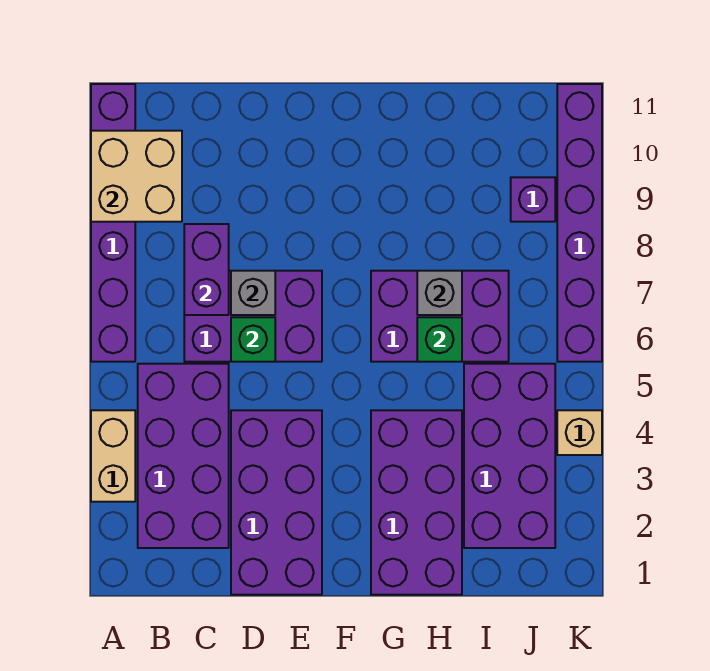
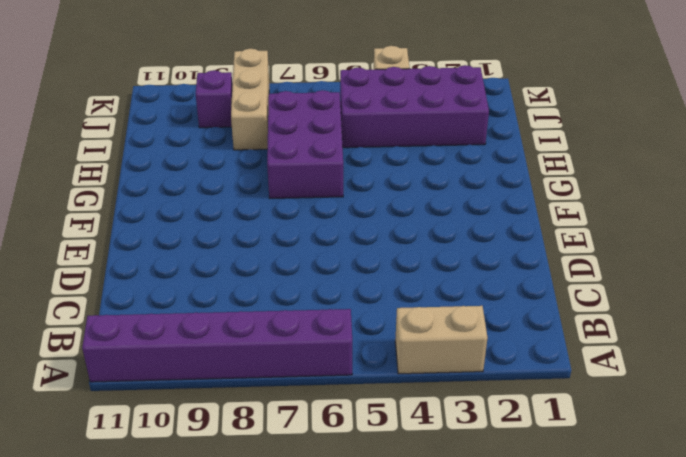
tan brick I8:K8 level 1 -> purple brick K6:K11 level 1
none -> purple brick B2:C5 level 1
none -> purple brick C6:E7 level 1
none -> purple brick D1:E4 level 1

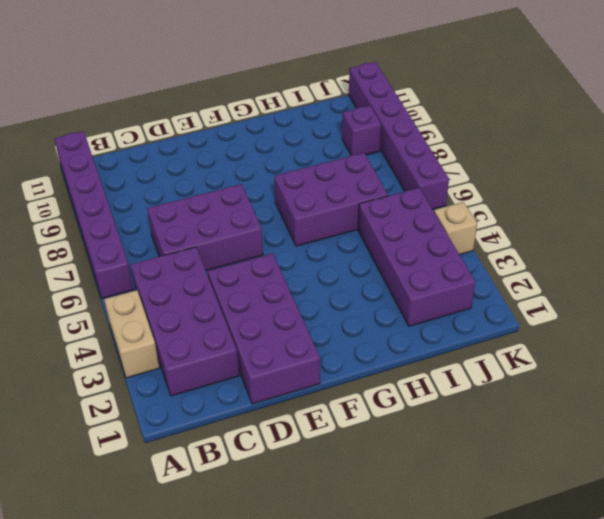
none -> purple brick G1:H4 level 1
none -> tan brick A9:B10 level 2
none -> purple brick C7:C8 level 2

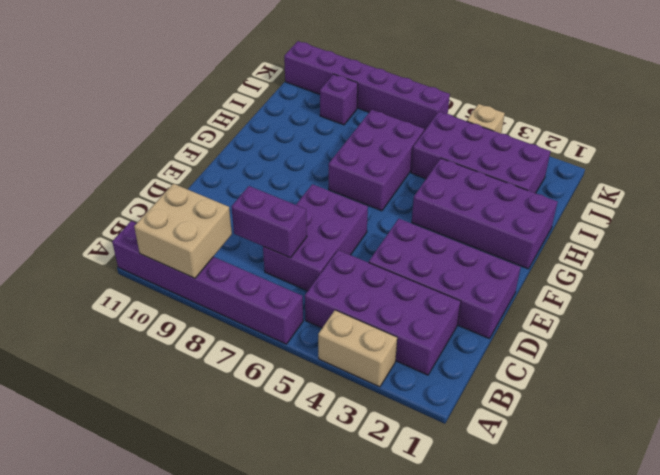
none -> green brick D6 level 2
none -> grey brick D7 level 2
none -> green brick H6 level 2

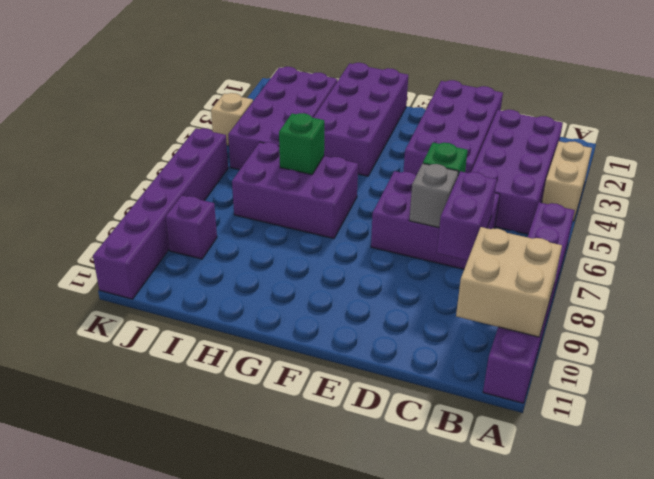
none -> grey brick H7 level 2

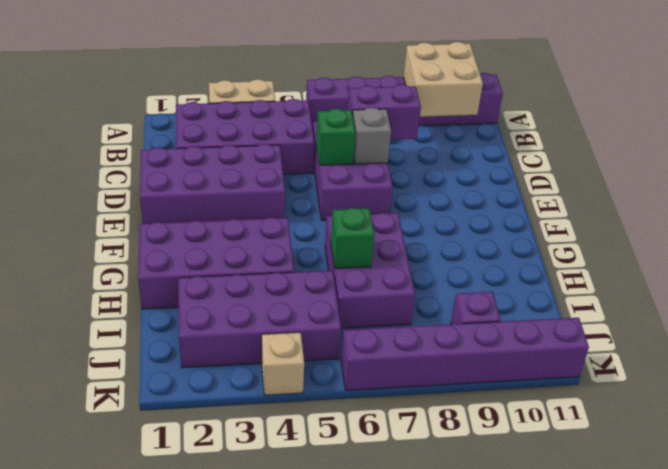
none -> grey brick H7 level 2

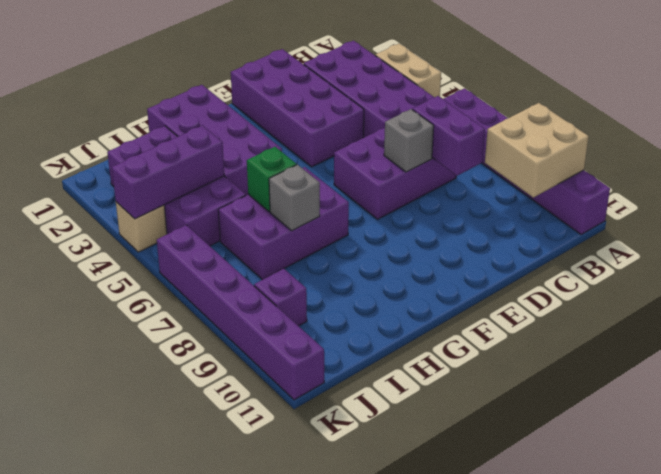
purple brick I4:K4 level 2 -> none
none -> green brick D6 level 2

